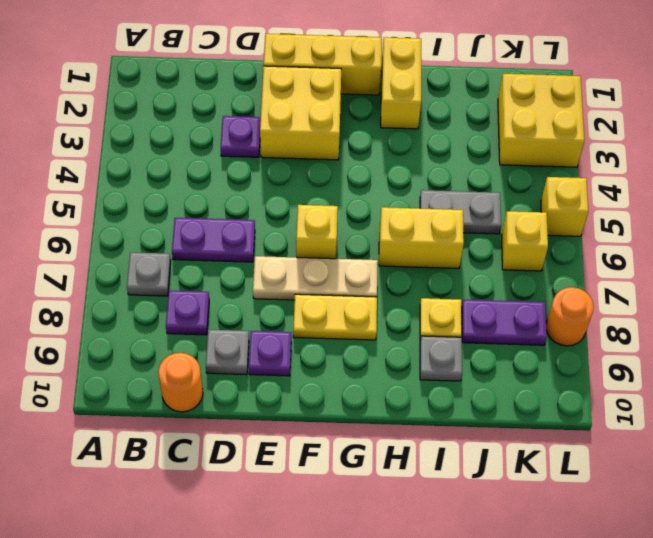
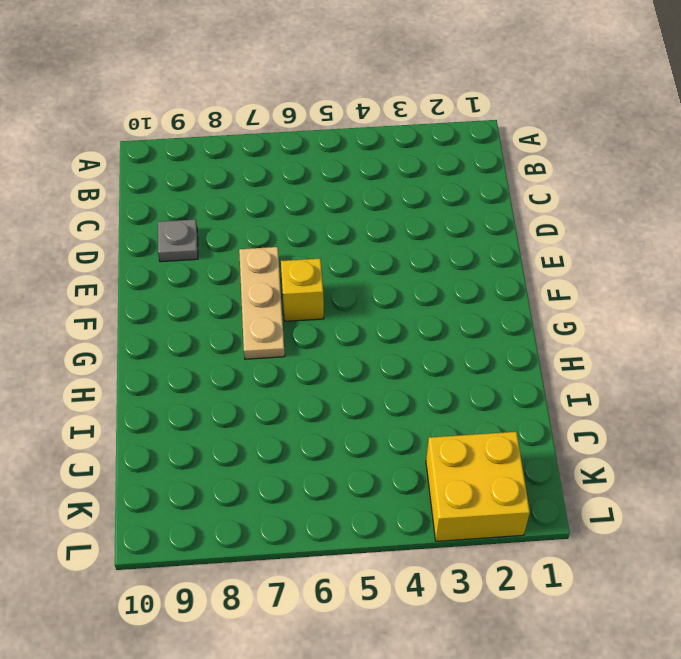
none -> grey plate B7 level 1
none -> purple plate C6:D6 level 1
none -> purple plate C8 level 1

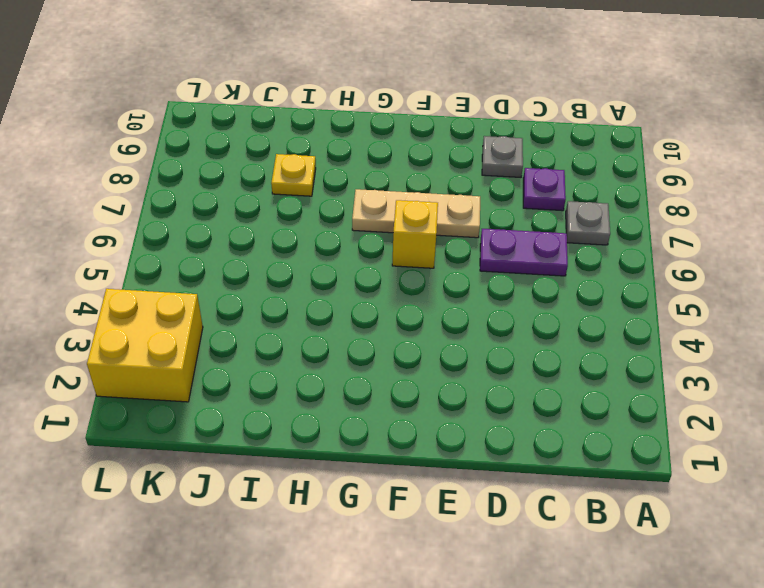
none -> orange round brick C10 level 1
none -> purple plate D3 level 1
none -> yellow brick E1:G1 level 1

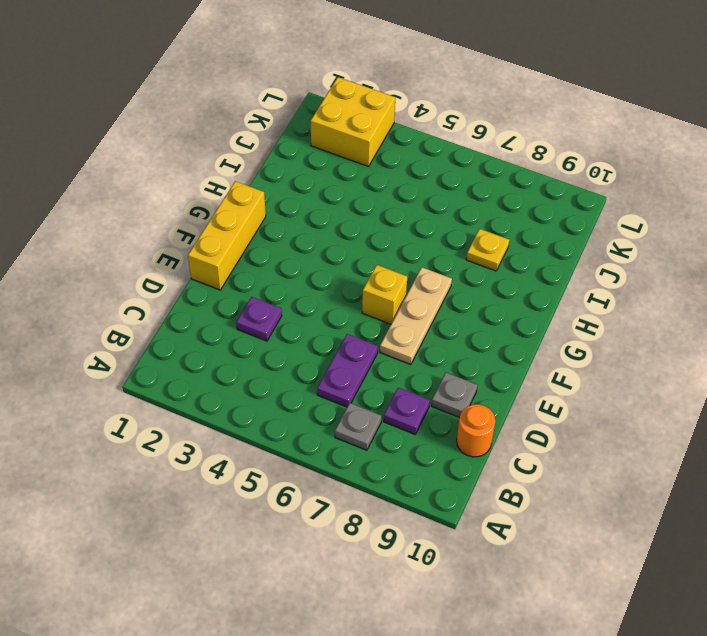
none -> yellow brick E2:F3 level 1
none -> purple plate E9 level 1
none -> yellow plate F8:G8 level 1

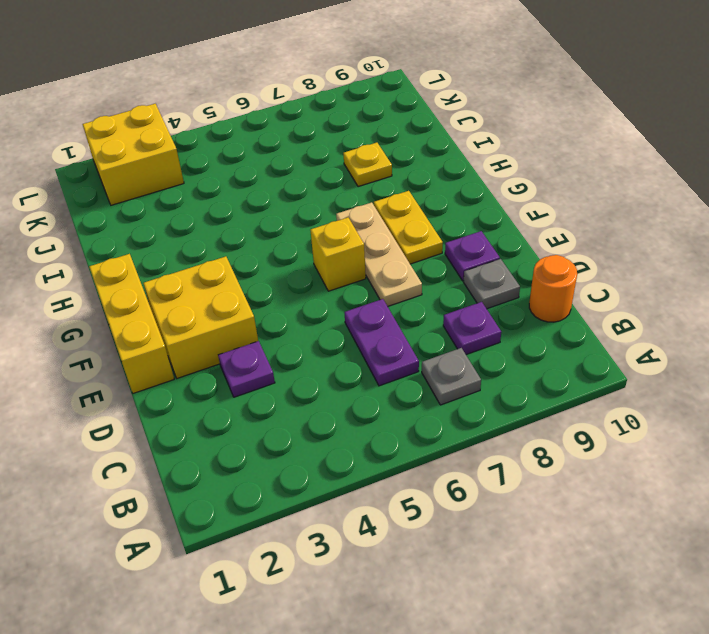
none -> yellow brick H1:H2 level 1
none -> yellow brick H6:I6 level 1
none -> grey plate I5:J5 level 1

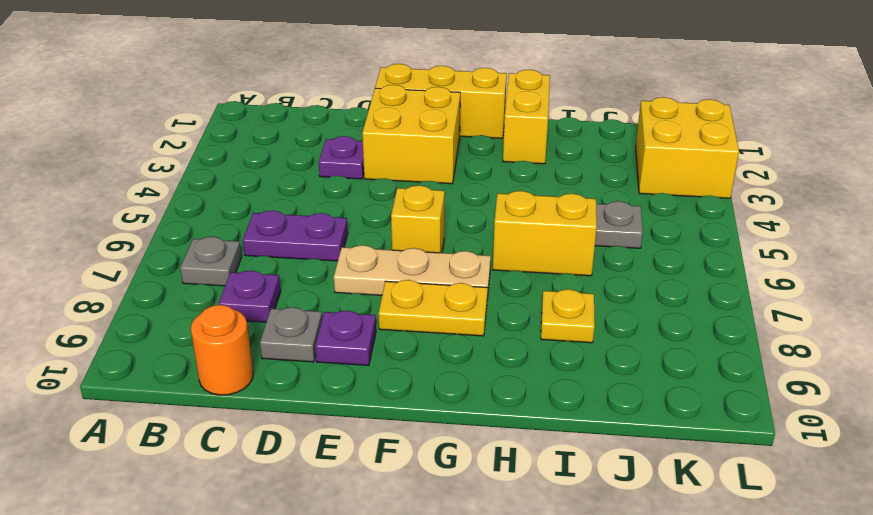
none -> grey plate I9 level 1
none -> purple plate J8:K8 level 1
none -> yellow brick K6 level 1

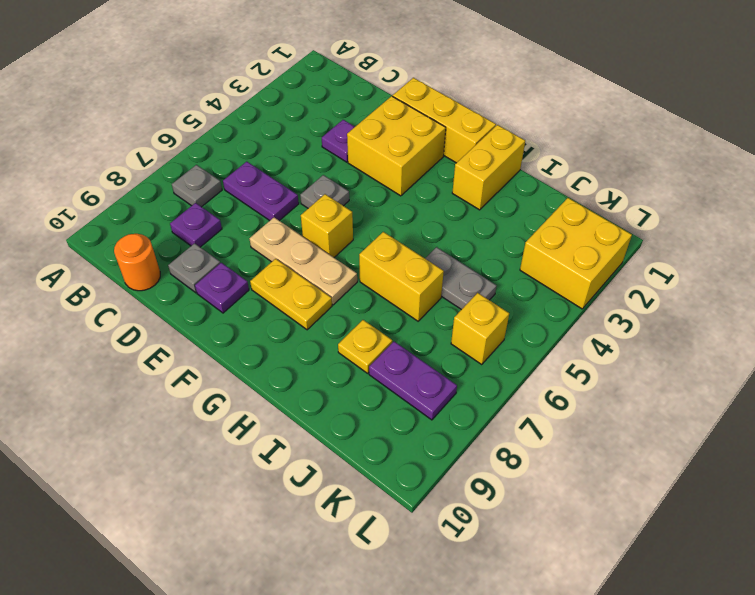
grey plate E5 level 1 -> grey plate I9 level 1
none -> yellow brick L5 level 1
none -> orange round brick L8 level 1

